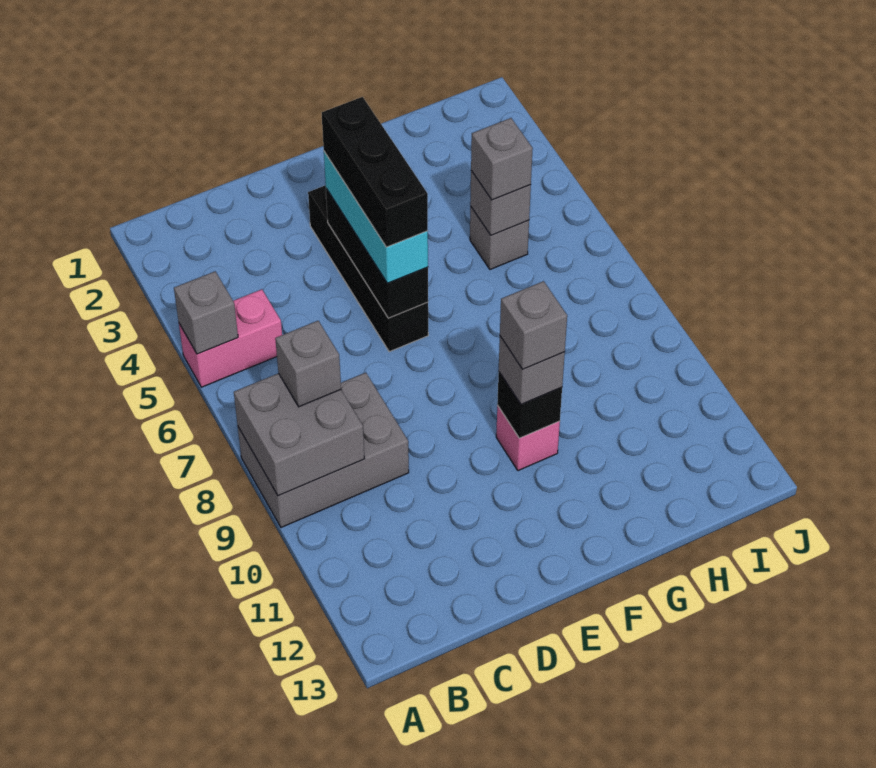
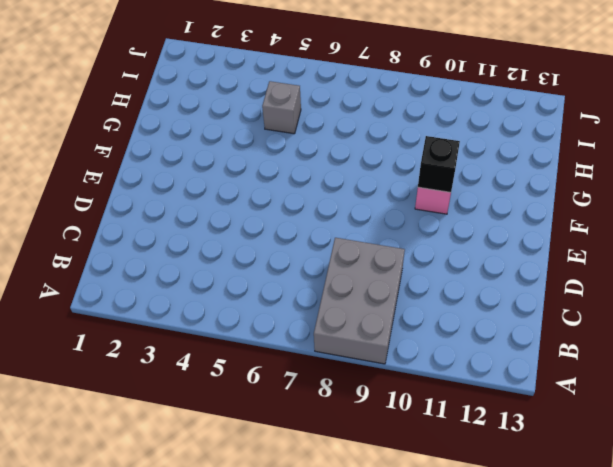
none -> pink brick A5:B5 level 1
none -> black brick E3:E6 level 1
none -> grey brick A5 level 2

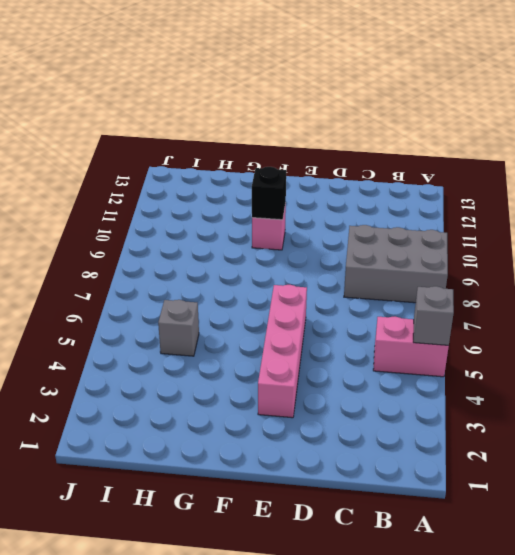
pink brick E3:E6 level 1 -> black brick E3:E6 level 1
none -> grey brick A8:B9 level 2
none -> black brick E4:E6 level 2
none -> grey brick H5 level 2

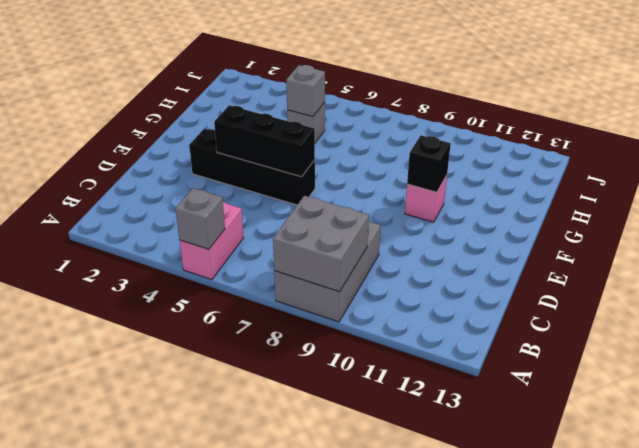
none -> grey brick B8 level 3
none -> cyan brick E4:E6 level 3
none -> grey brick F10 level 3

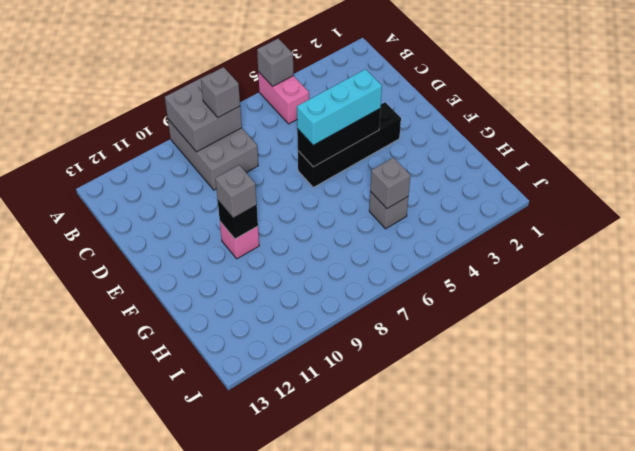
none -> grey brick H5 level 3
none -> black brick E4:E6 level 4
none -> grey brick F10 level 4

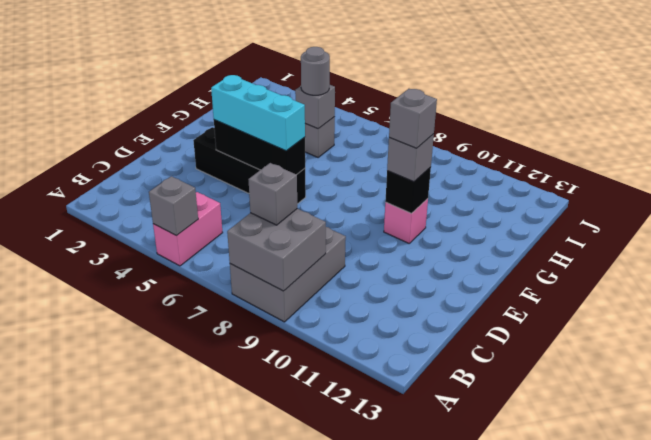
grey round brick H5 level 3 -> grey brick H5 level 3
none -> black brick E4:E6 level 4

